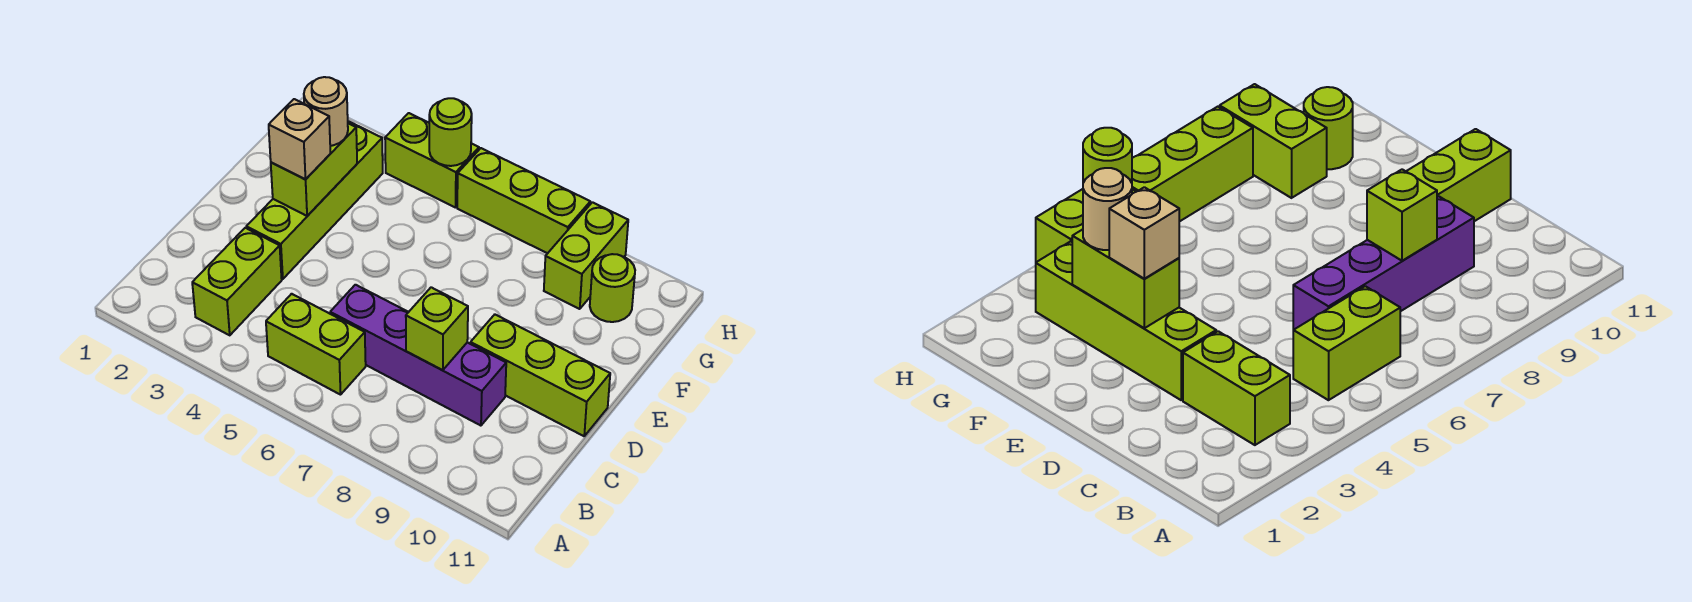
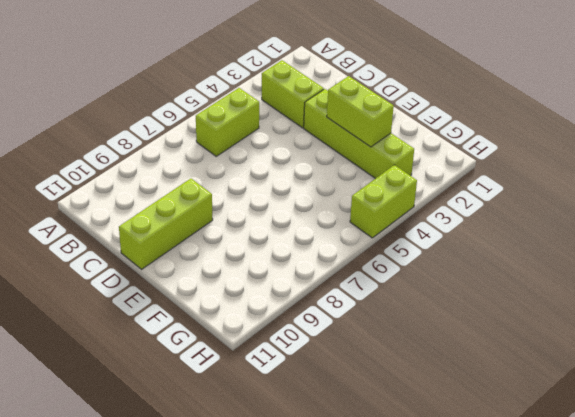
none -> purple brick C6:C9 level 1
none -> lime brick G9:H9 level 1
none -> lime round brick G10 level 1

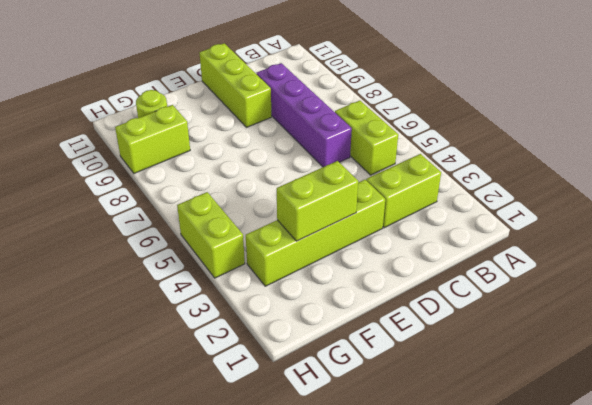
none -> lime brick H6:H8 level 1
none -> lime brick C8 level 2
none -> lime round brick H5 level 2

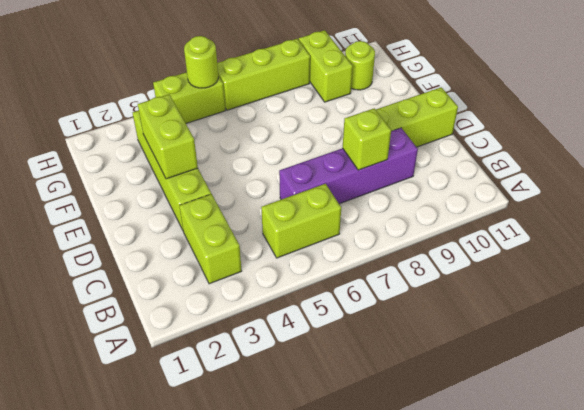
none -> tan brick E3 level 3
none -> tan round brick F3 level 3

